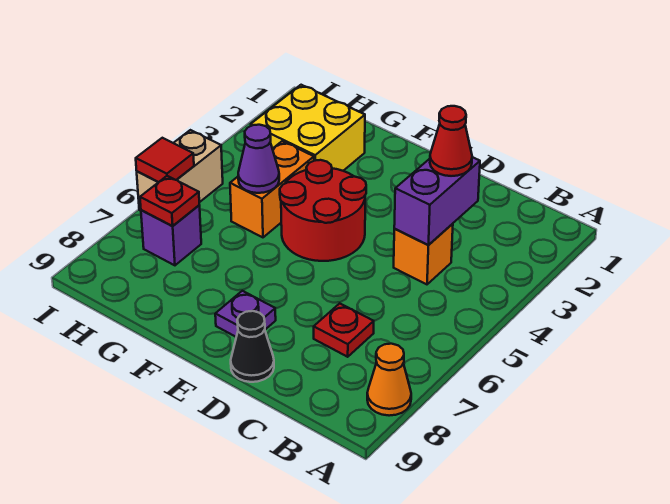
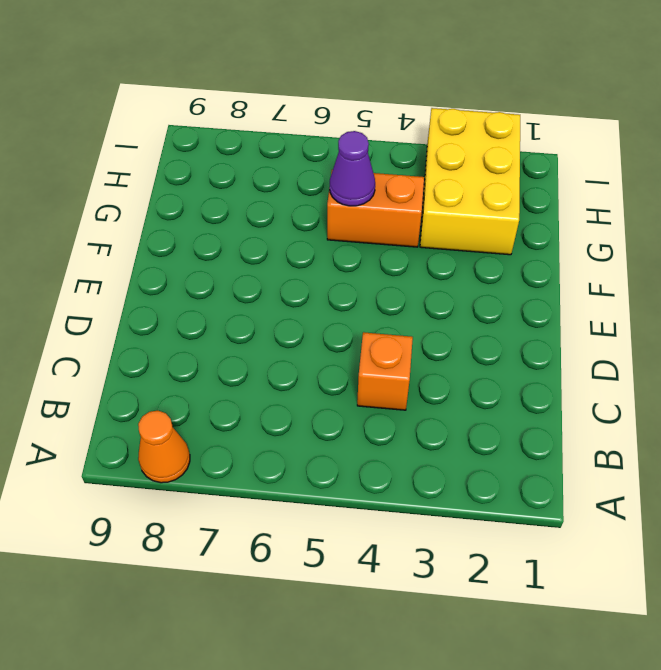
yellow brick G2:I3 level 1 -> yellow brick G2:H3 level 1
none -> red plate C7 level 1
none -> black cone D9 level 1
none -> red round brick E4:F5 level 1

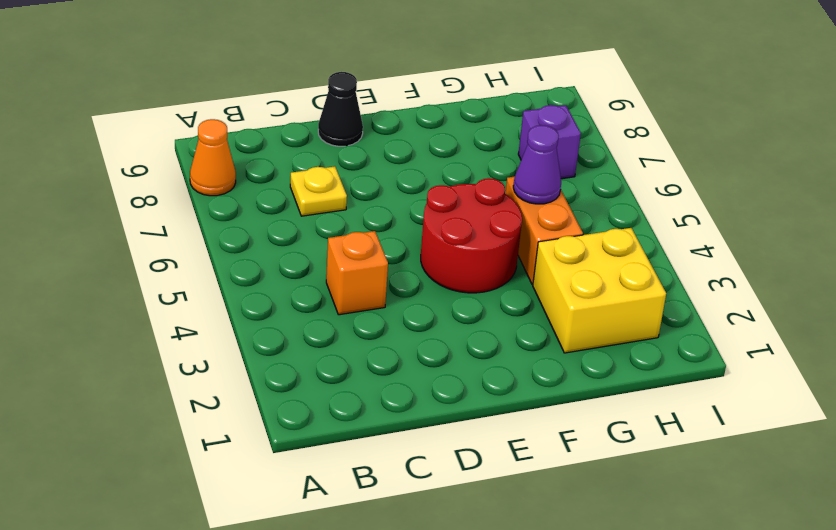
yellow plate C7 level 1 -> red plate C7 level 1
none -> purple plate E8 level 1
none -> tan brick I5:I6 level 1
none -> purple brick C3:C4 level 2

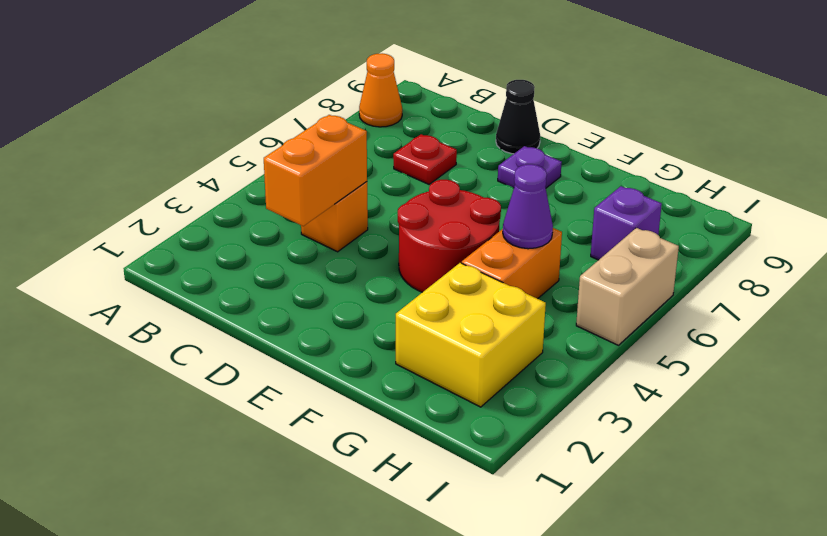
orange brick C3:C4 level 2 -> purple brick C3:C4 level 2
none -> red plate H7 level 2
none -> red tile I6 level 2
none -> red cone C3 level 3

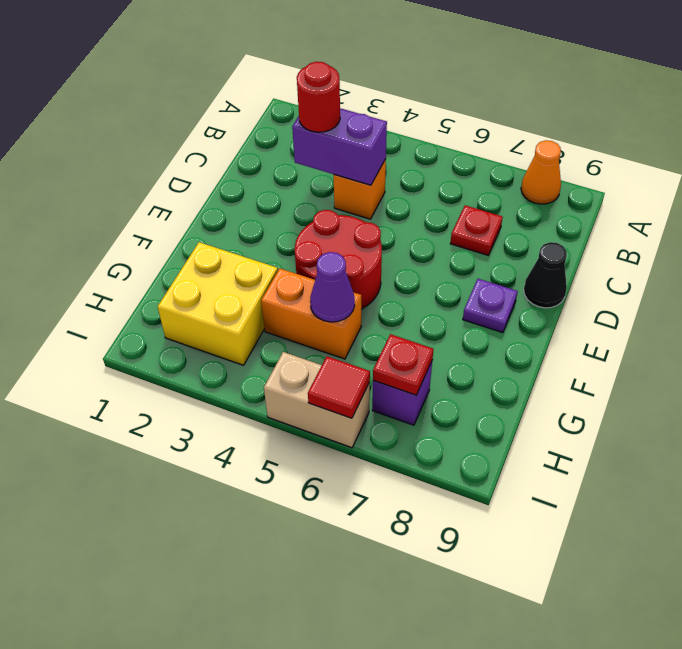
red round brick C3 level 3 -> red cone C3 level 3

